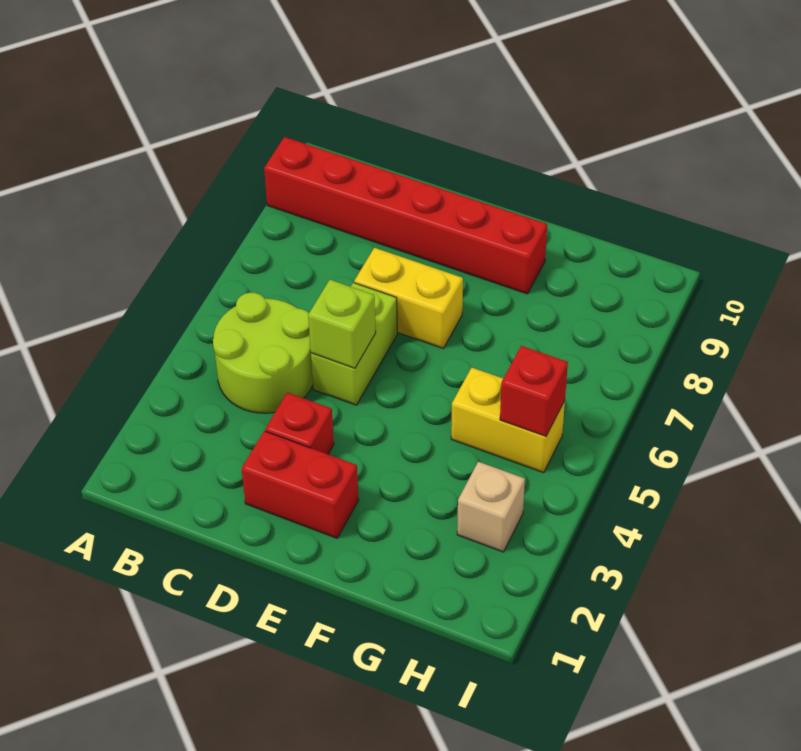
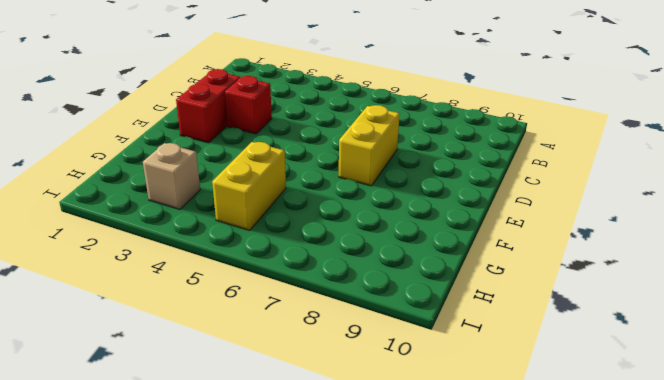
none -> red brick A9:F9 level 1
none -> lime round brick B4:C5 level 1

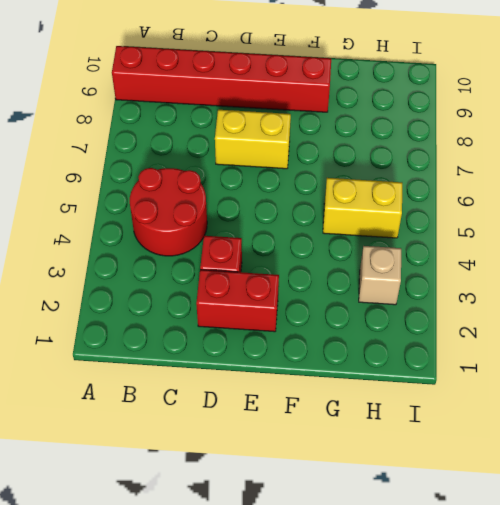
red round brick B4:C5 level 1 -> lime round brick B4:C5 level 1
none -> lime brick D5:D6 level 1
none -> lime brick D5 level 2

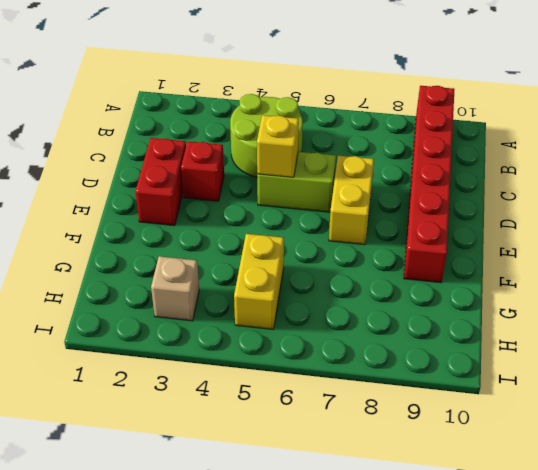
yellow brick D5 level 2 -> lime brick D5 level 2
none -> red brick H5 level 2

